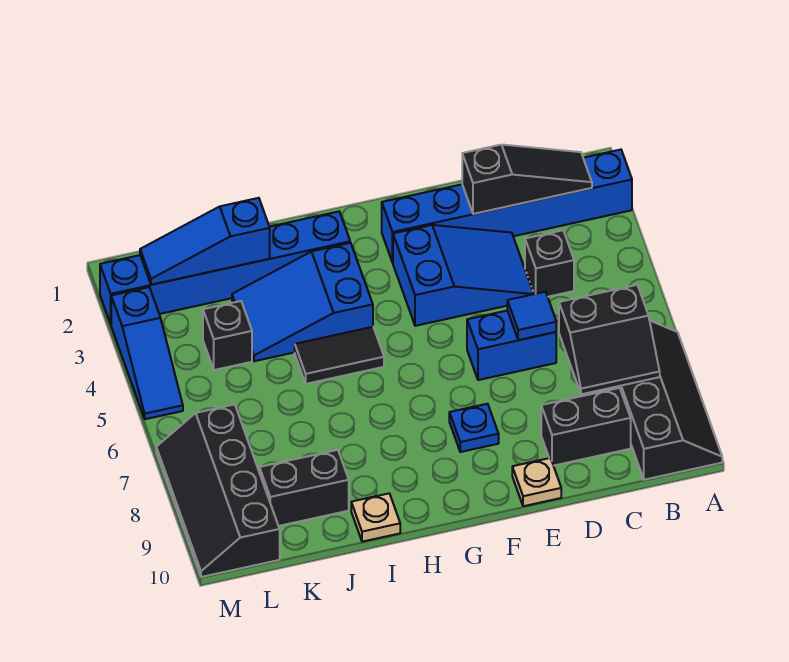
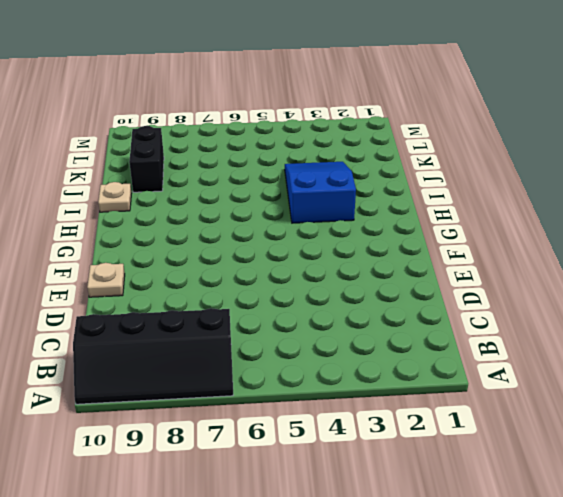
none -> blue brick A2:F2 level 1
none -> black brick C4 level 1
none -> black brick C9:D9 level 1

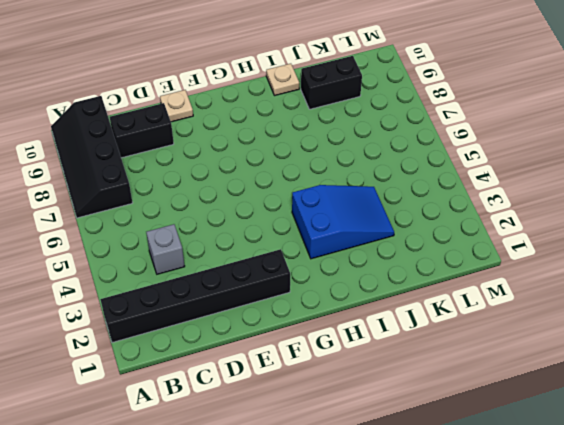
black brick A2:F2 level 1 -> blue brick A2:F2 level 1
grey brick C4 level 1 -> black brick C4 level 1
none -> blue slope D3:F4 level 1 top F
none -> blue brick D6:E6 level 1
none -> blue plate F8 level 1

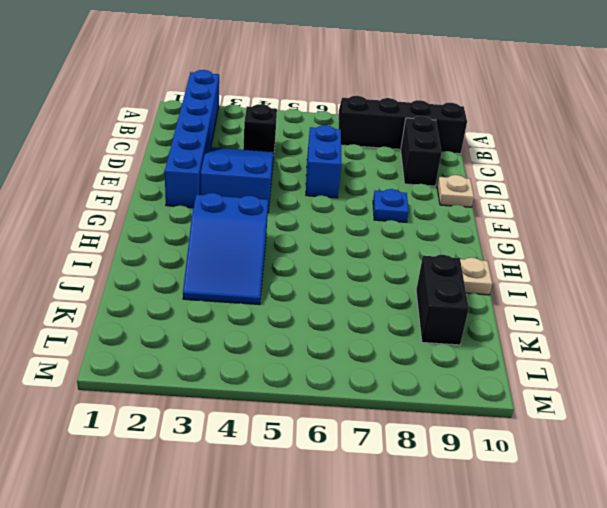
none -> blue brick H2:M2 level 1
none -> black tile H5:I5 level 1
none -> black brick K4 level 1

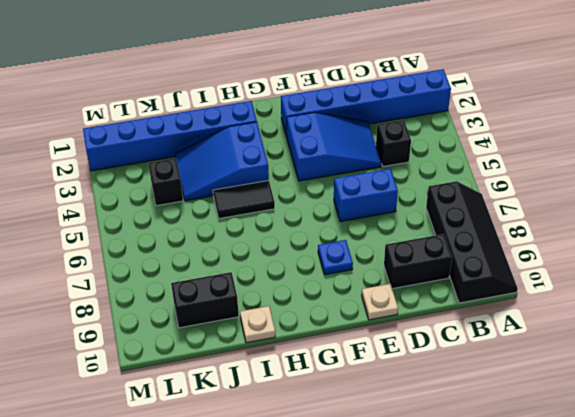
none -> black slope L7:M10 level 1 top L
none -> blue slope M3:M5 level 1 top 3
none -> black slope B2:D2 level 2 top D

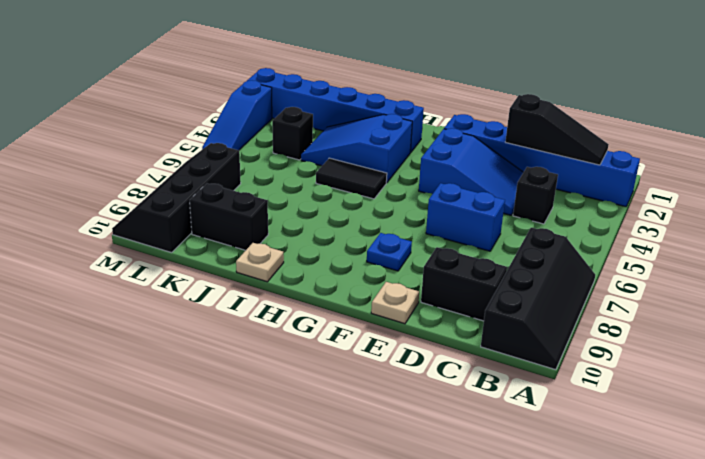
none -> black slope B7:C8 level 2 top 7
none -> blue tile D6 level 2
none -> blue slope J2:L2 level 2 top J

